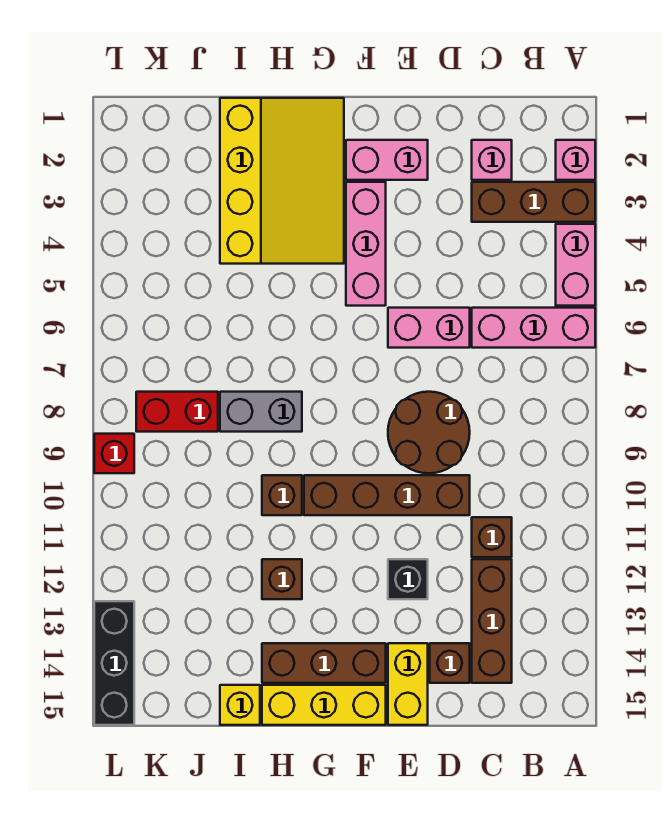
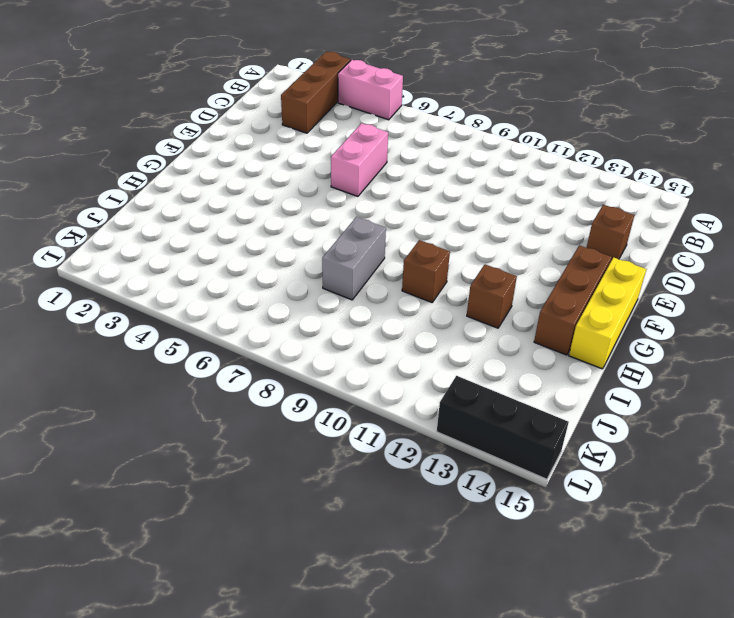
none -> pink brick A2 level 1
none -> pink brick A6:C6 level 1
none -> pink brick C2 level 1

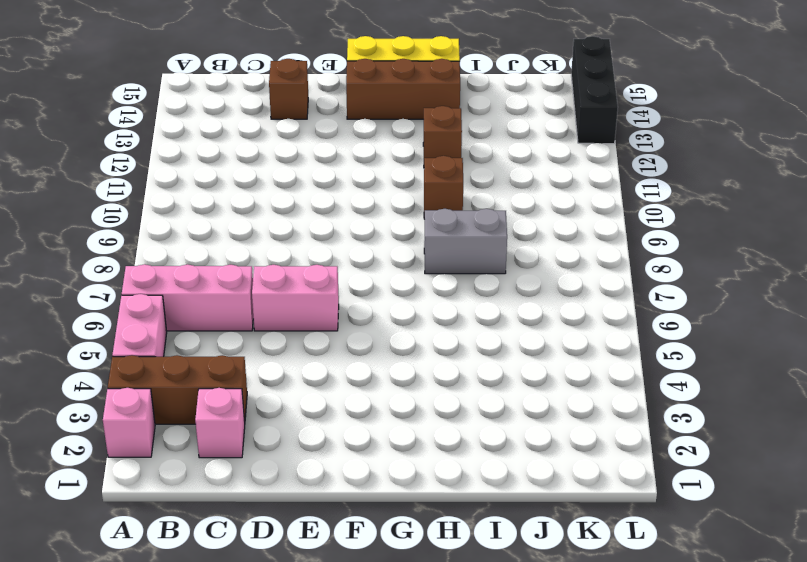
none -> brown brick C11 level 1
none -> brown brick C12:C14 level 1
none -> brown round brick D8:E9 level 1

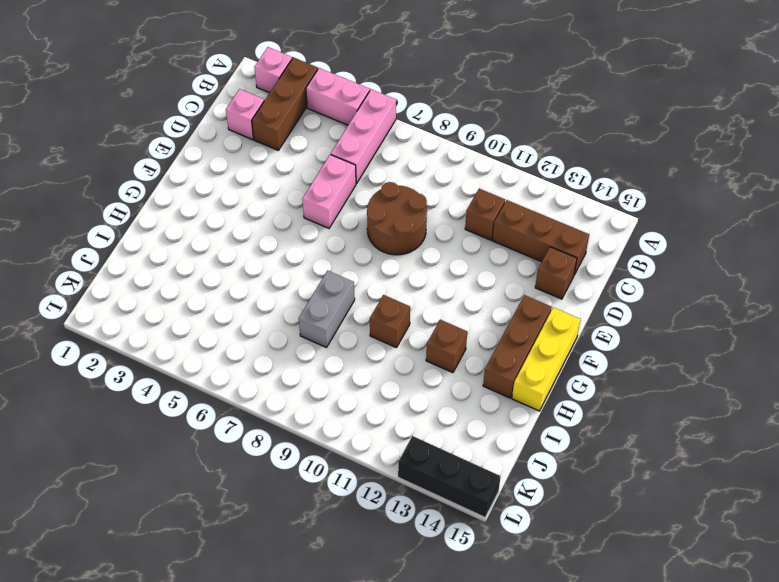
none -> brown brick D10:G10 level 1
none -> pink brick E2:F2 level 1
none -> black brick E12 level 1

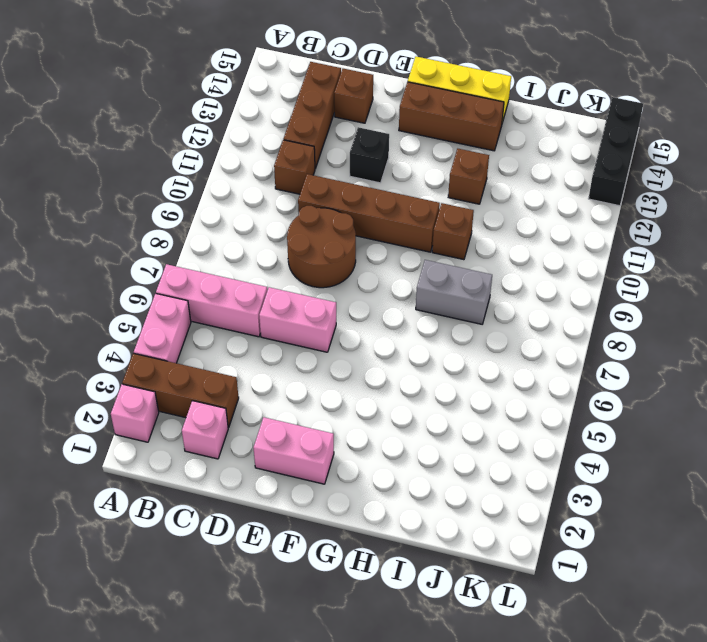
none -> yellow brick E14:E15 level 1
none -> pink brick F3:F5 level 1
none -> yellow slope G1:I4 level 1 top I

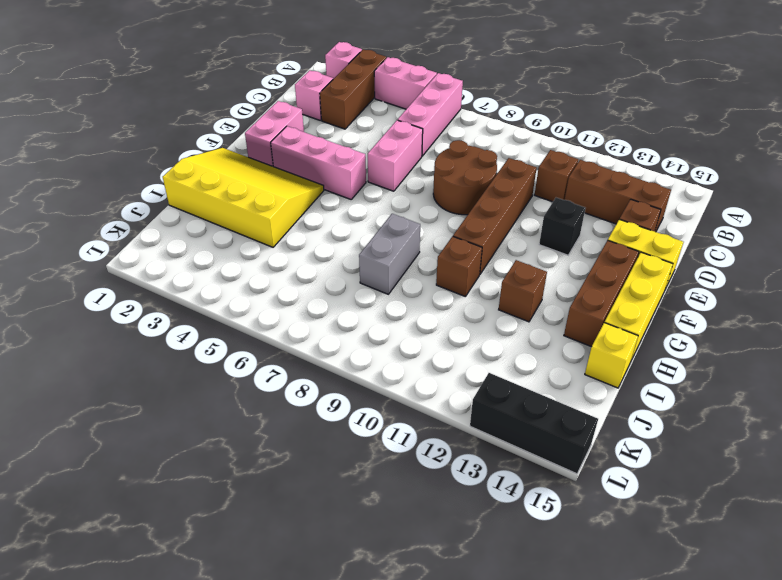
none -> red brick J8:K8 level 1
none -> red brick L9 level 1

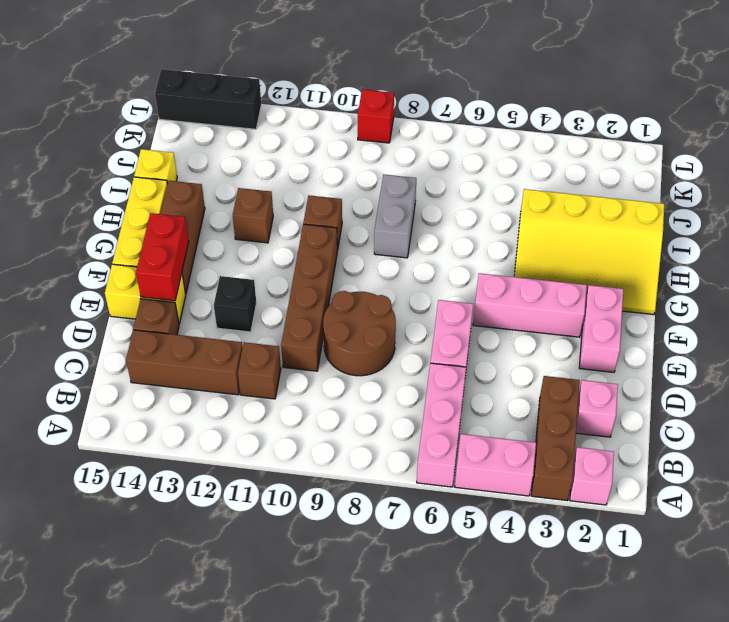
red brick E14:F14 level 2 -> red brick J8:K8 level 1

